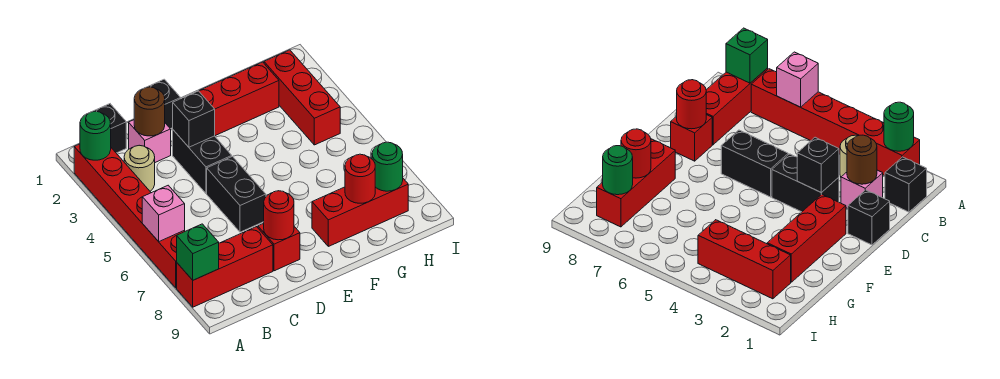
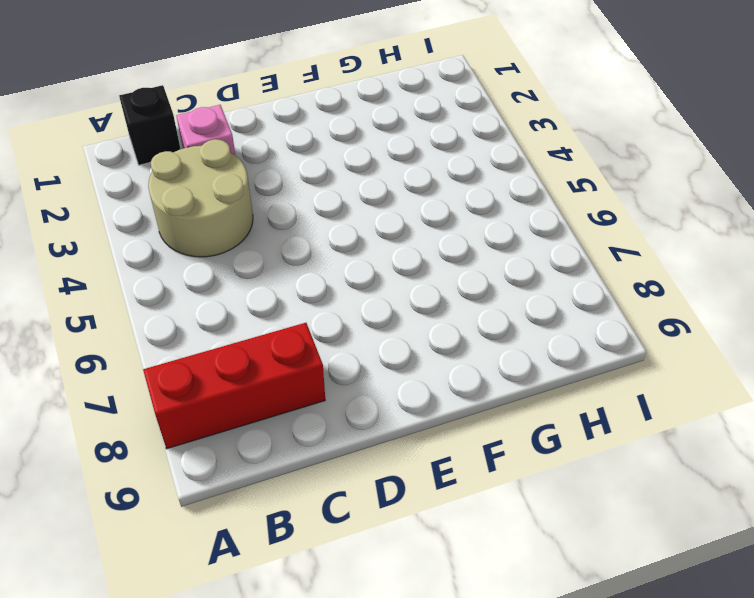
tan round brick B3:C4 level 1 -> tan round brick B3 level 1
none -> red brick A2:A7 level 1
none -> black brick D1 level 1
none -> black brick D3:D4 level 1

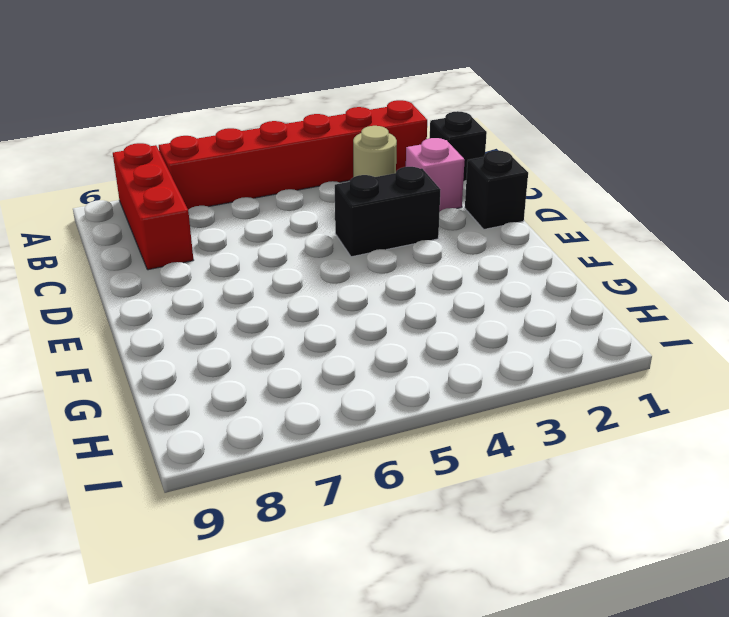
none -> black brick D5:D6 level 1
none -> red brick D8 level 1
none -> red brick E2:G2 level 1

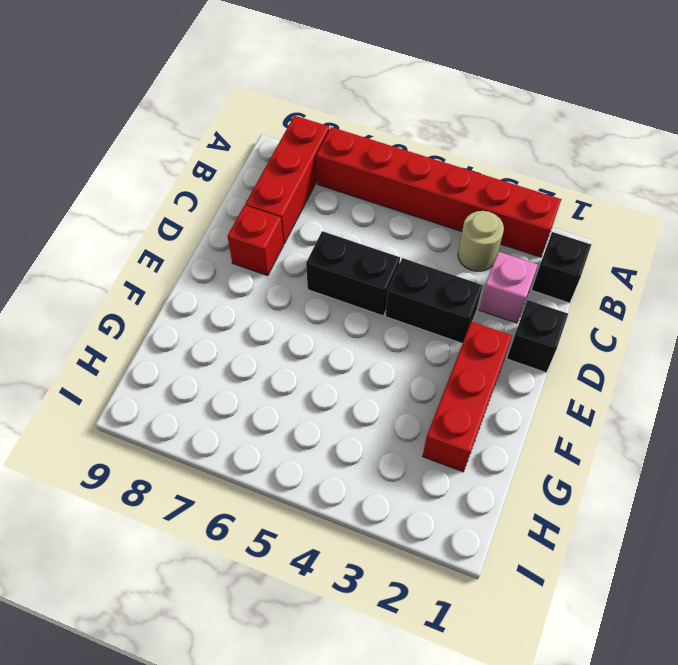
none -> red brick F8:H8 level 1
none -> red brick H2:H4 level 1
none -> green round brick A2 level 2

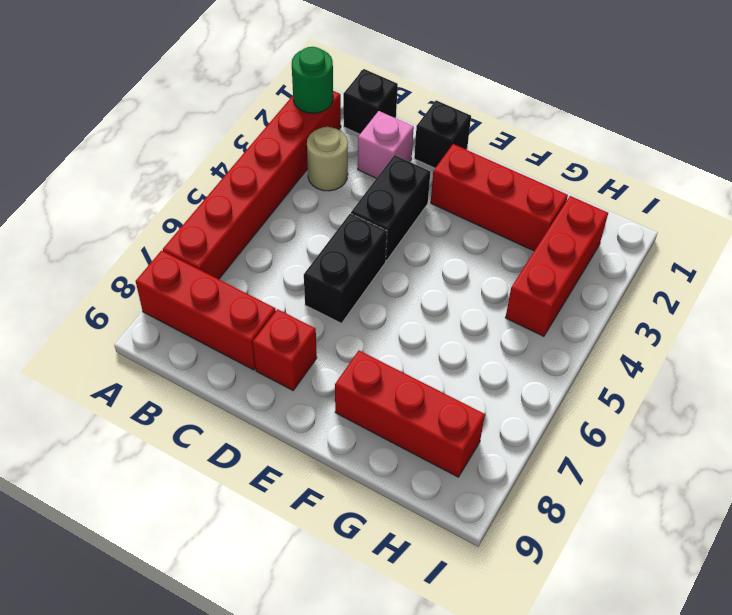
none -> pink brick A6 level 2
none -> green brick A8 level 2
none -> brown round brick C2 level 2

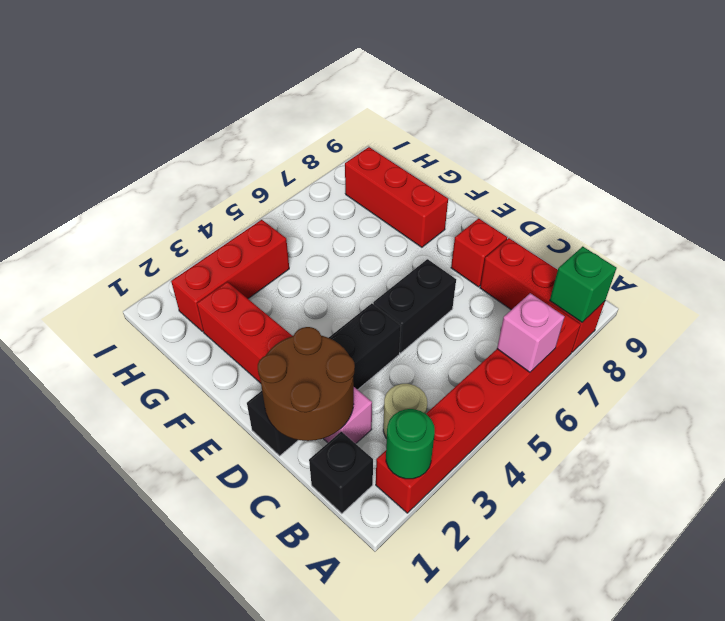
brown round brick C1:D2 level 2 -> brown round brick C2 level 2
none -> black brick D3 level 2
none -> red round brick D8 level 2
none -> red round brick G8 level 2

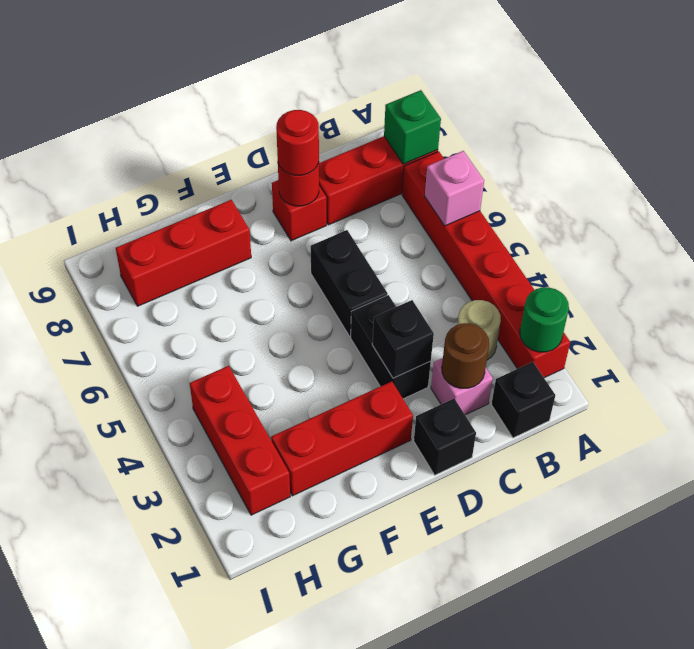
red round brick D8 level 3 -> red round brick G8 level 2
none -> green round brick H8 level 2

